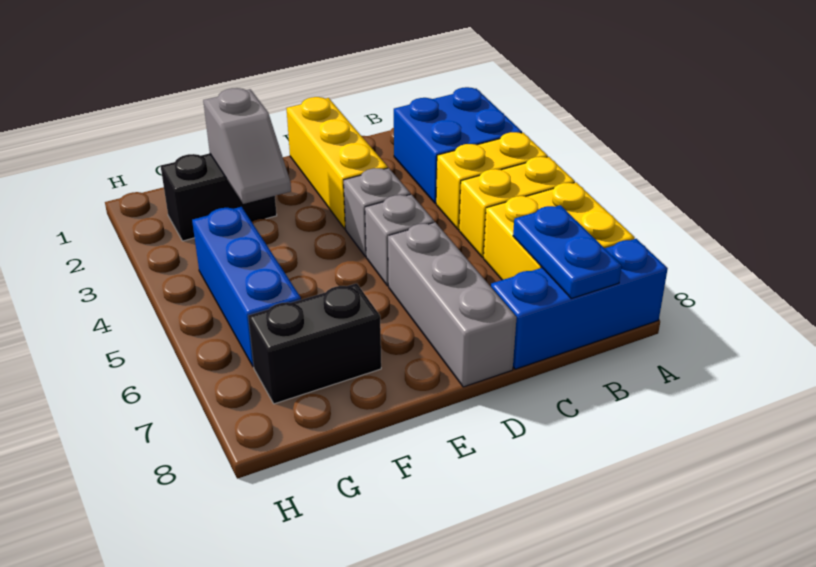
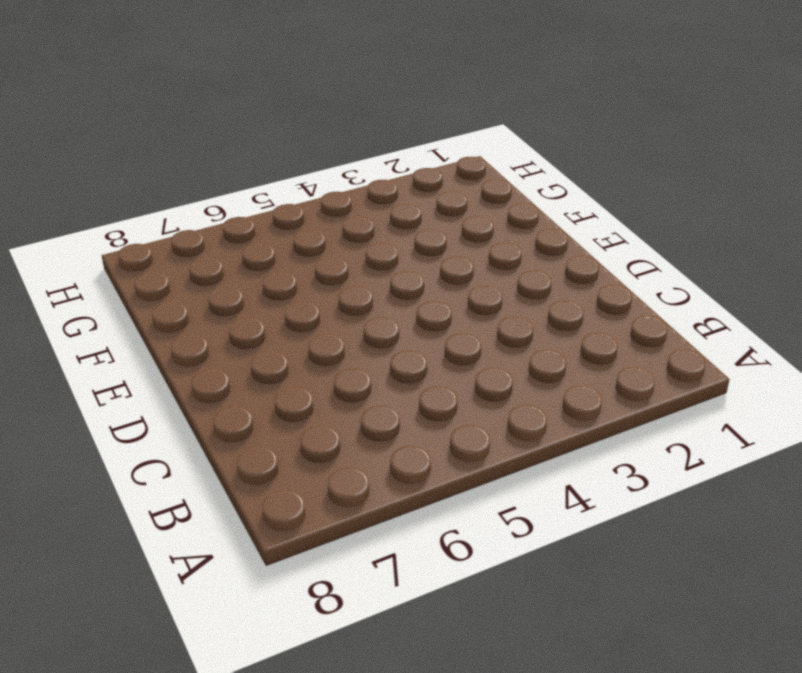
none -> blue brick A2:B3 level 1
none -> yellow brick A4:B4 level 1
none -> yellow brick A5:B5 level 1

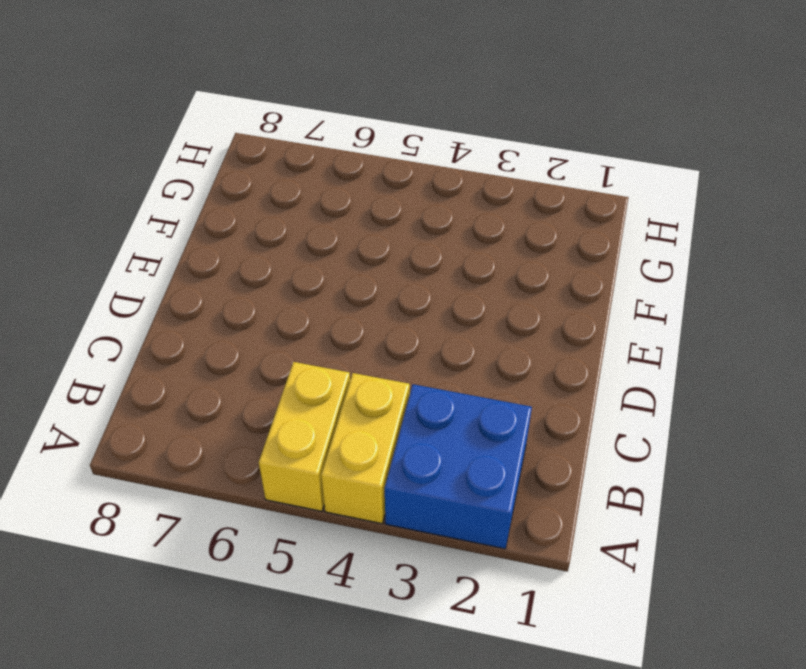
none -> yellow brick A6:B7 level 1
none -> blue brick A8:C8 level 1
none -> yellow brick D1:D3 level 1

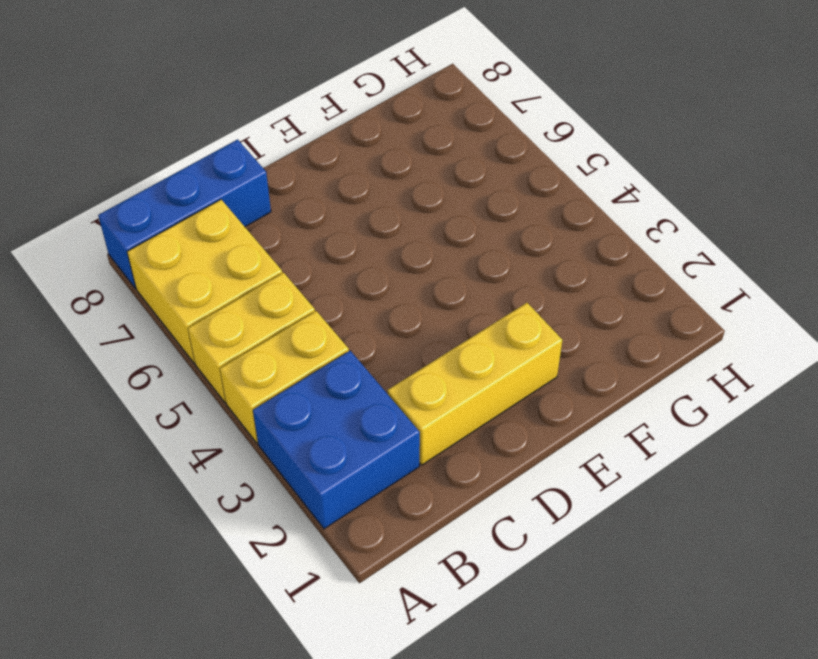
yellow brick C2:E2 level 1 -> yellow brick D1:D3 level 1
none -> grey brick D4 level 1
none -> grey brick D5 level 1
none -> grey brick D6:D8 level 1

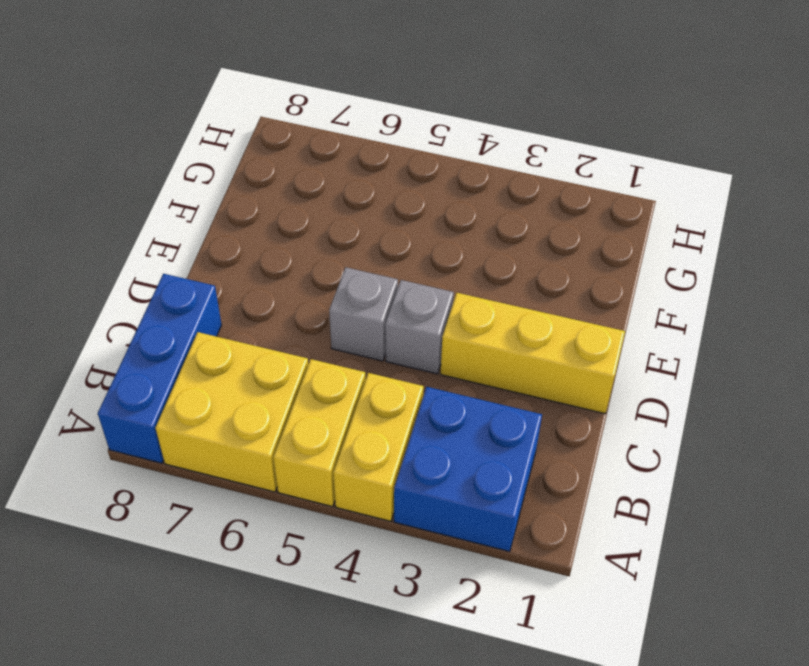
none -> grey brick D6:D8 level 1
none -> black brick F2:G2 level 1
none -> black brick F7:G7 level 1

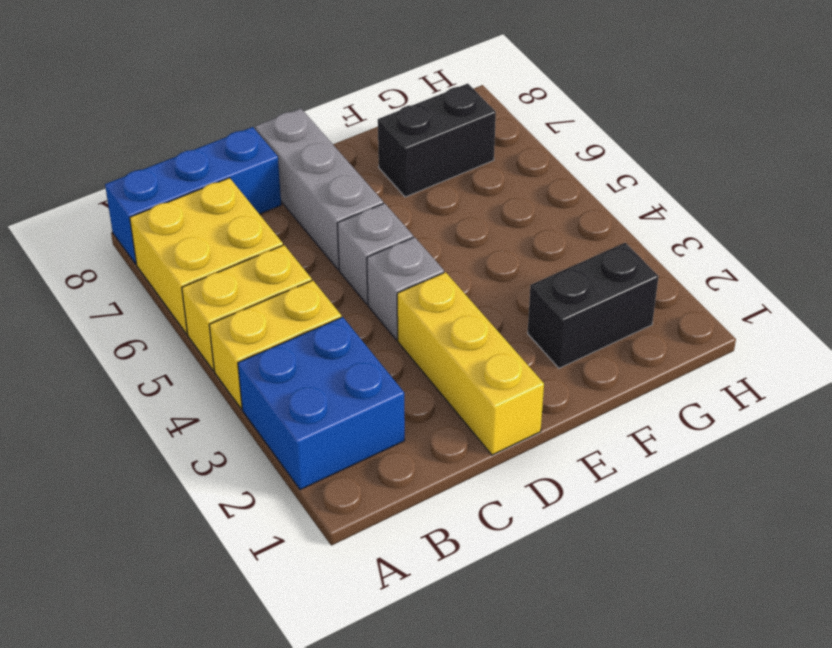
none -> blue brick G4:G6 level 1
none -> blue plate B7:B8 level 2
none -> grey slope F2:F3 level 2 top 2

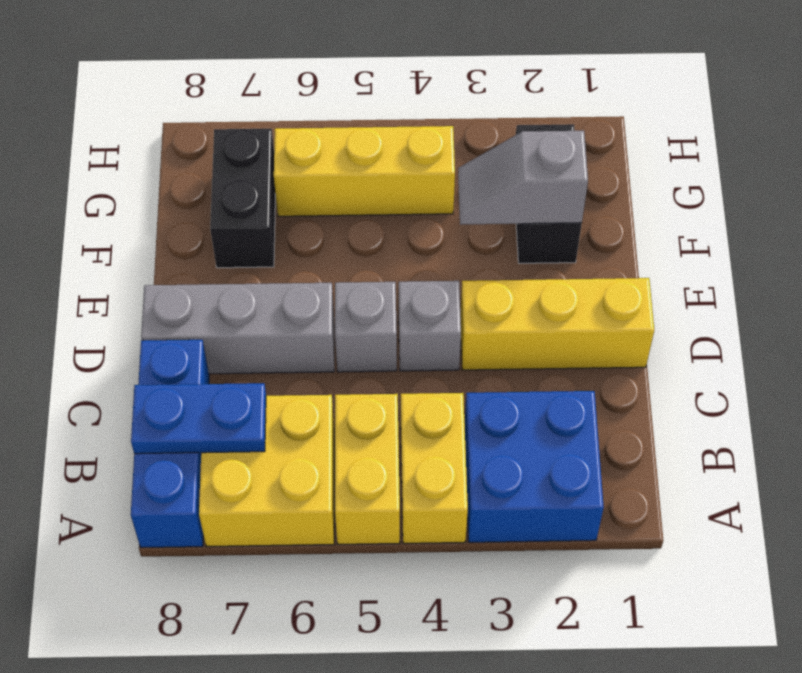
yellow brick G4:G6 level 1 -> blue brick G4:G6 level 1

